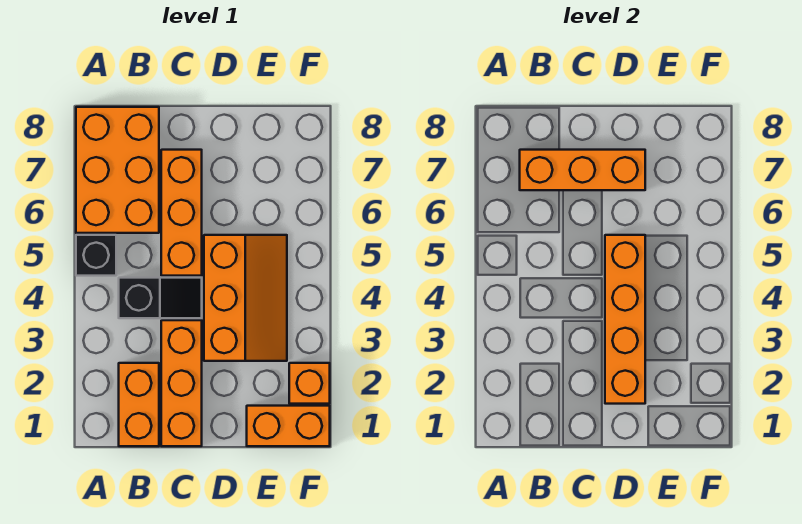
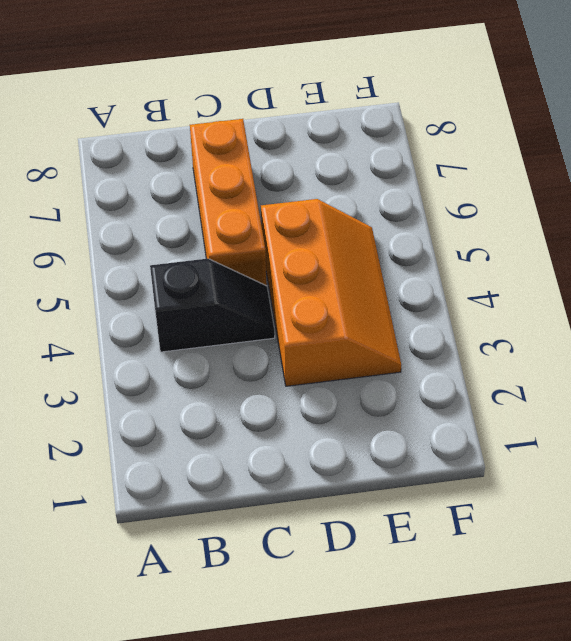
none -> black brick A5 level 1
none -> orange brick A6:B8 level 1

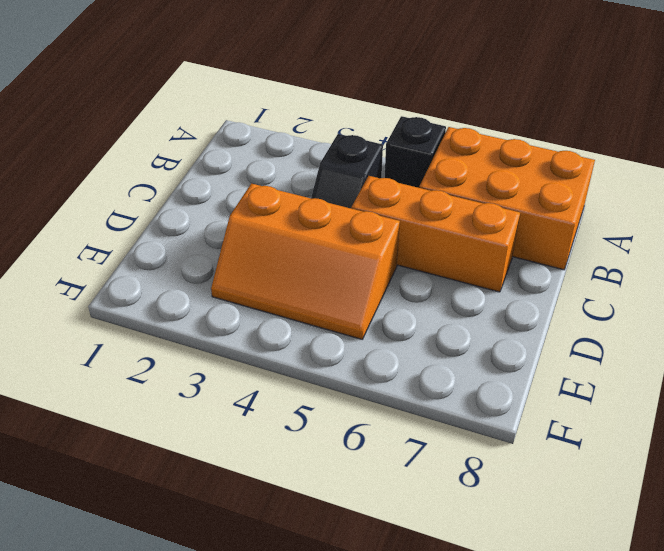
none -> orange brick B1:B2 level 1
none -> orange brick C1:C3 level 1

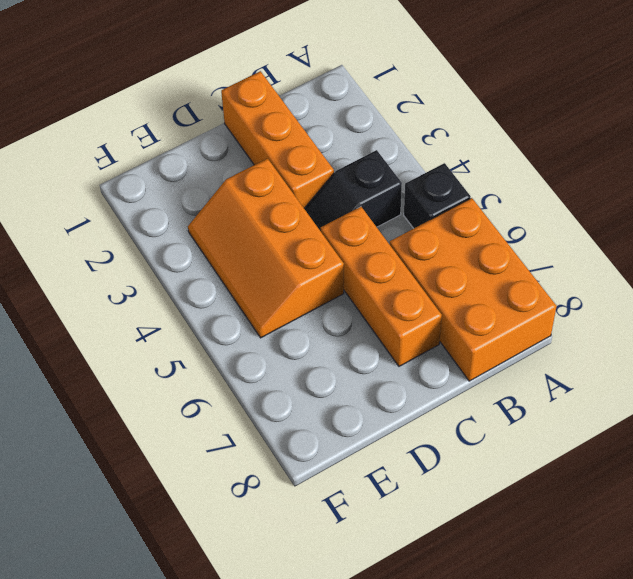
none -> orange brick B1:B2 level 1
none -> orange brick E1:F1 level 1

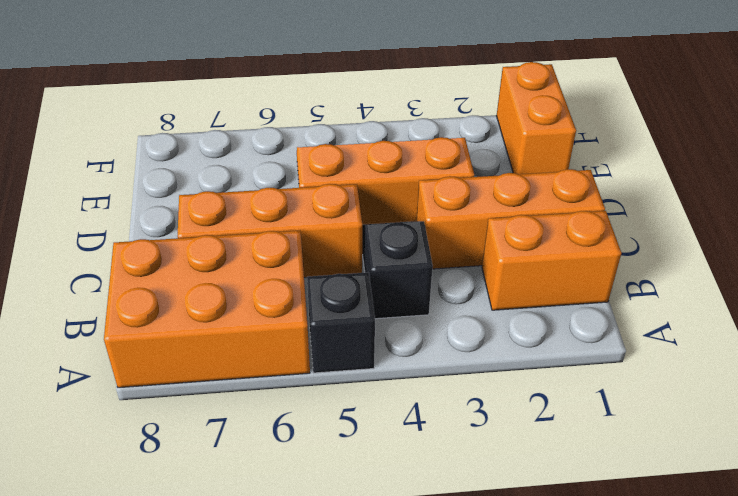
none -> orange brick F2 level 1
none -> orange brick B7:D7 level 2

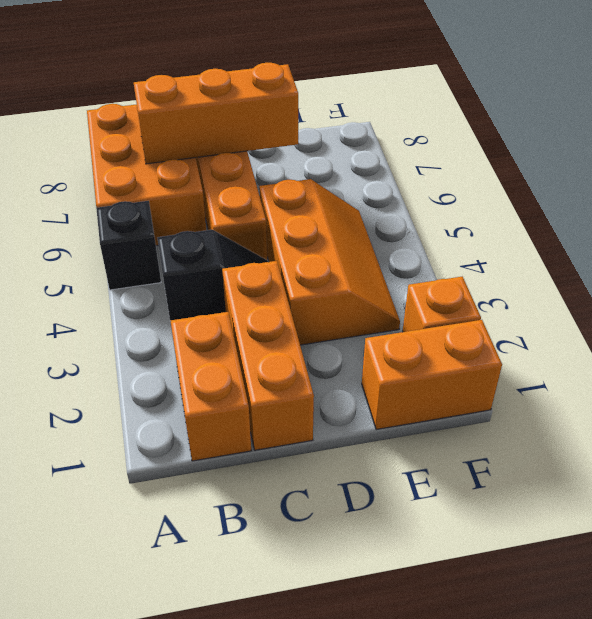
none -> orange brick D2:D5 level 2

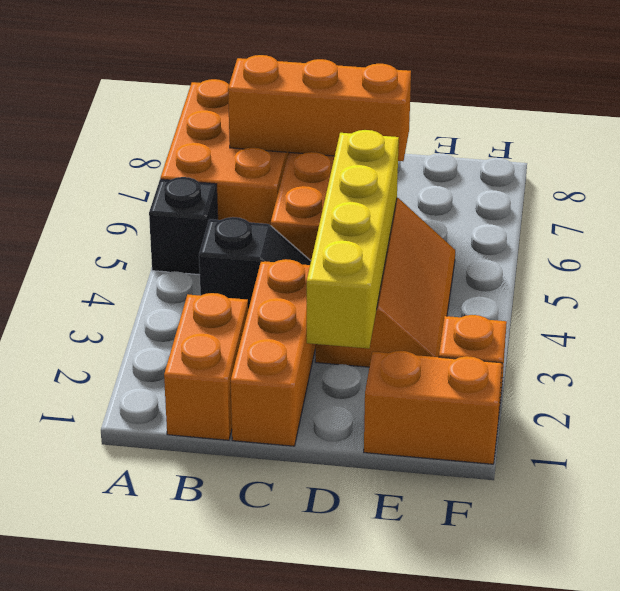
yellow brick D2:D5 level 2 -> orange brick D2:D5 level 2

